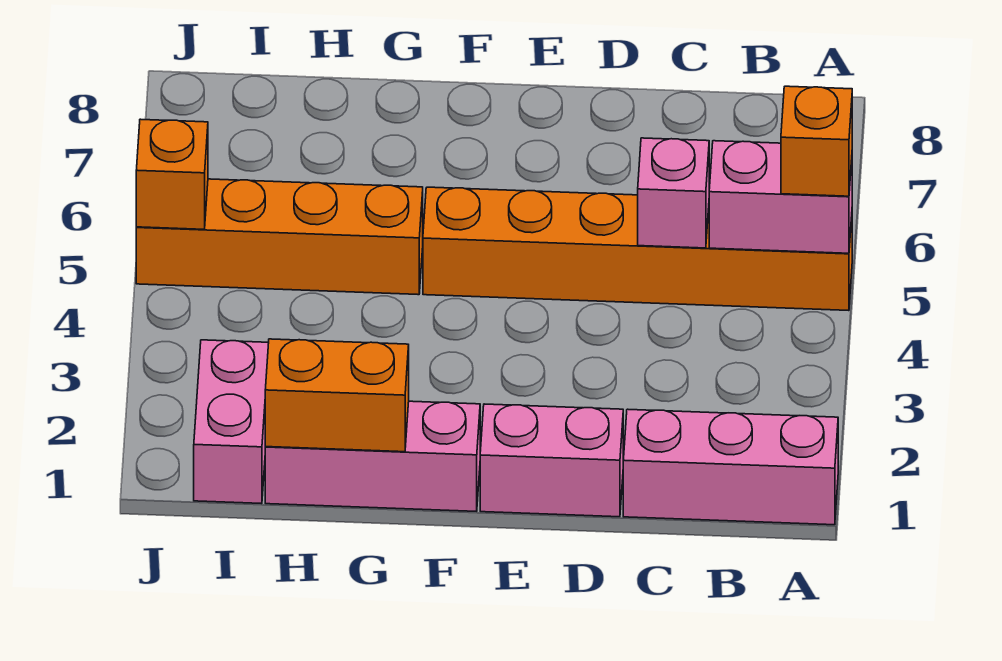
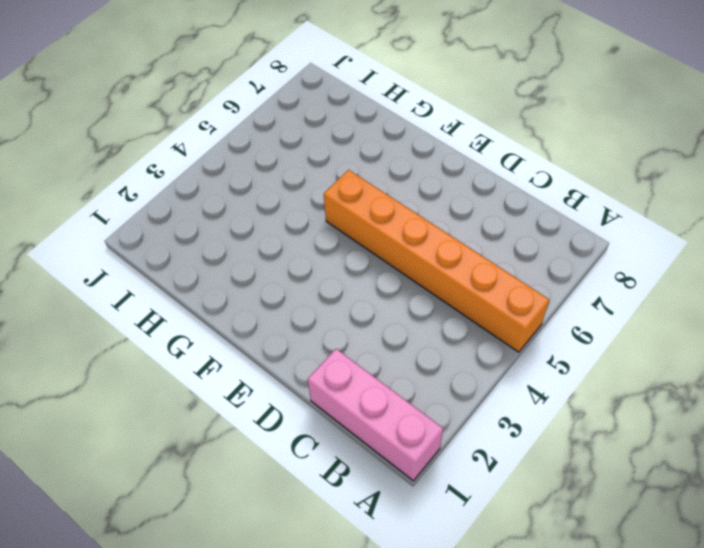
none -> pink brick D1:E1 level 1
none -> pink brick F1:H1 level 1

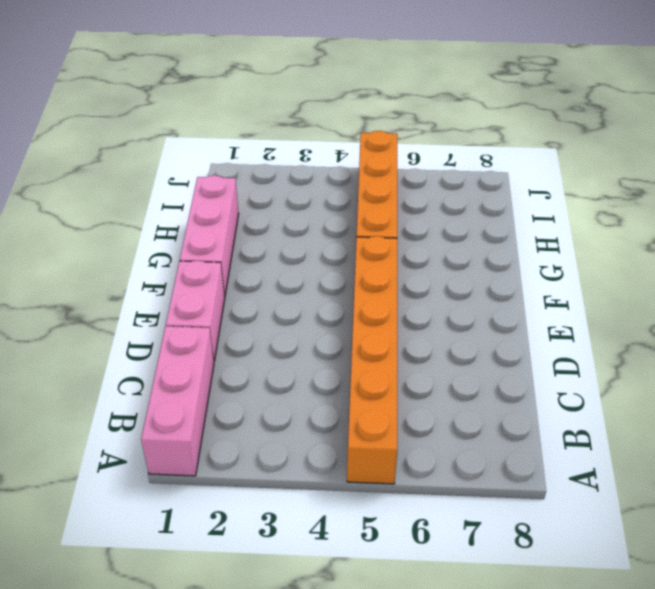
none -> pink brick I1:I2 level 1
none -> pink brick A5:B5 level 2

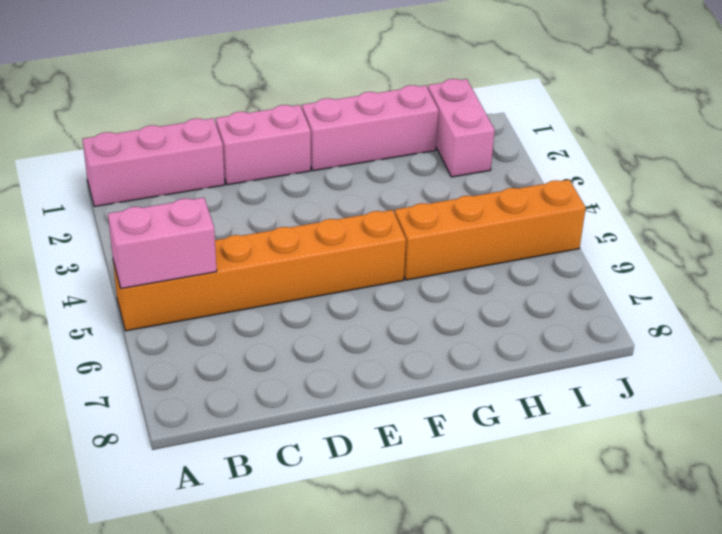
none -> pink brick C5 level 2
none -> orange brick G1:H1 level 2

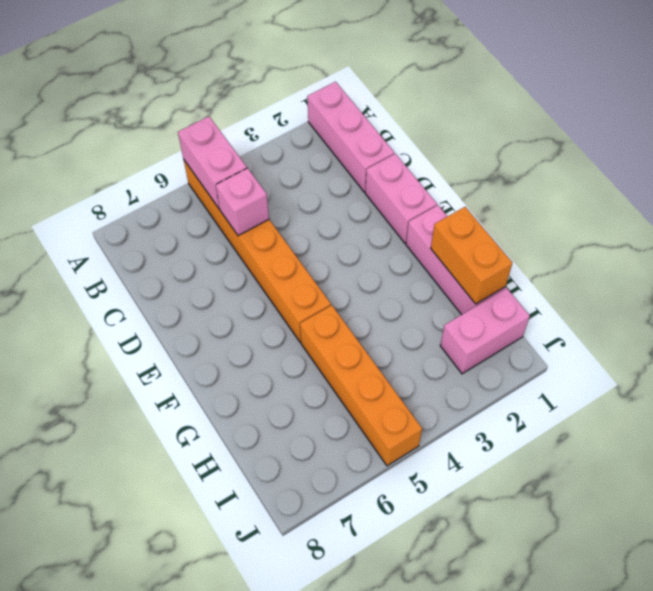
none -> orange brick J5 level 2
none -> orange brick A5 level 3

